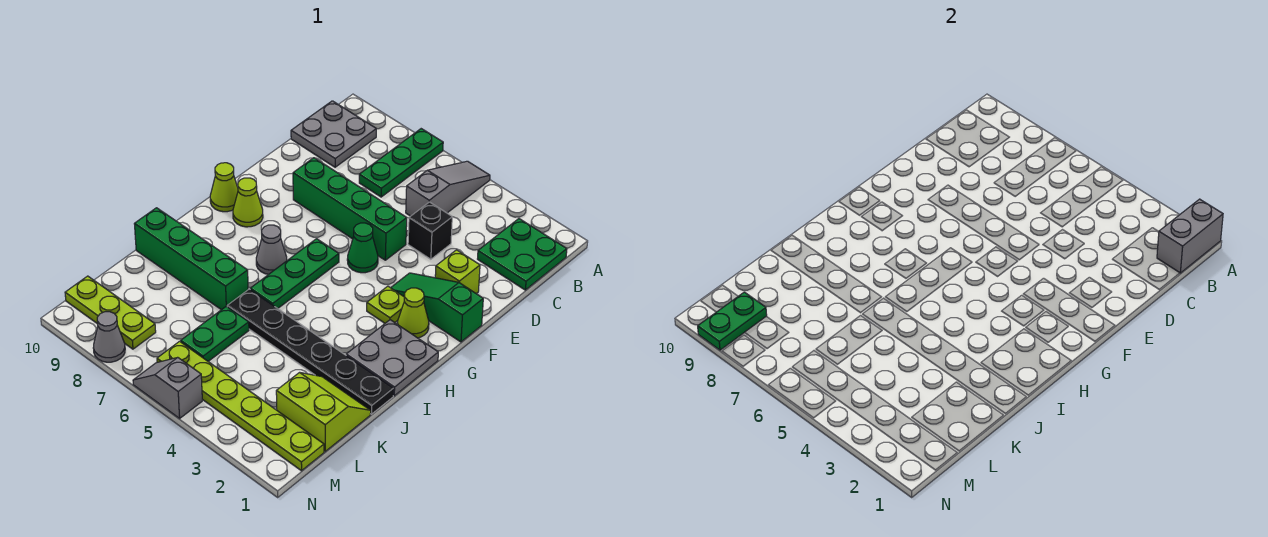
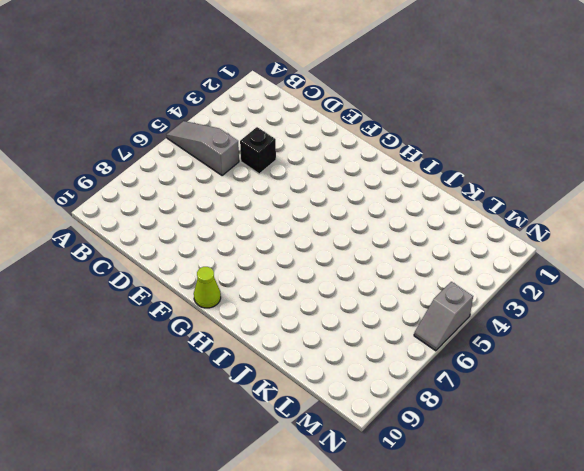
none -> green plate A7:C7 level 1
none -> green plate B1:C2 level 1
none -> grey plate B9:C10 level 1

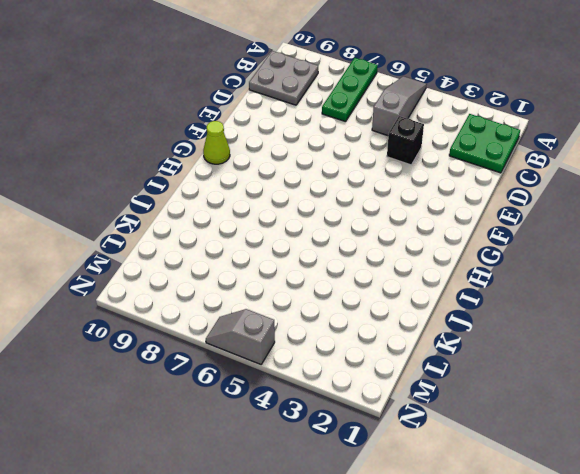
none -> lime brick E2 level 1
none -> green brick E5:E8 level 1
none -> green slope F1:F3 level 1 top 1

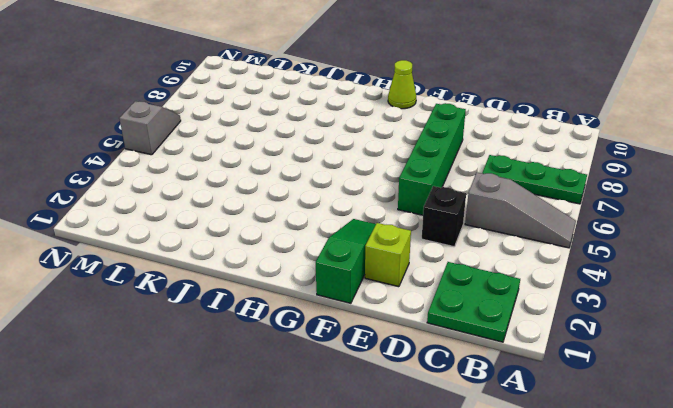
none -> grey plate B9:C10 level 1
none -> green cone F5 level 1
none -> lime cone G2 level 1

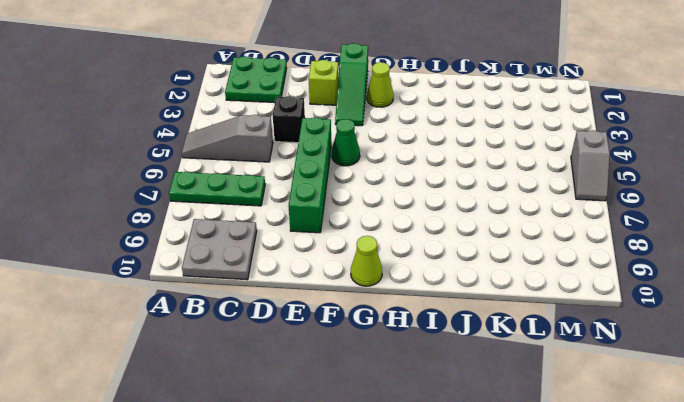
none -> lime plate G3 level 1
none -> green plate G6:I6 level 1
none -> lime cone G9 level 1

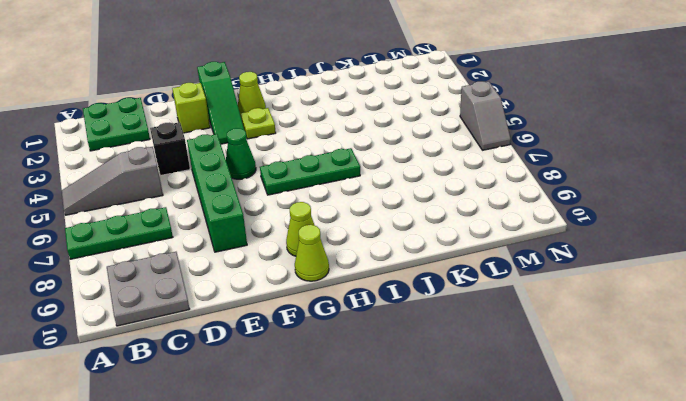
none -> grey plate H1:I2 level 1
none -> grey cone H7 level 1
none -> black plate J1:J6 level 1

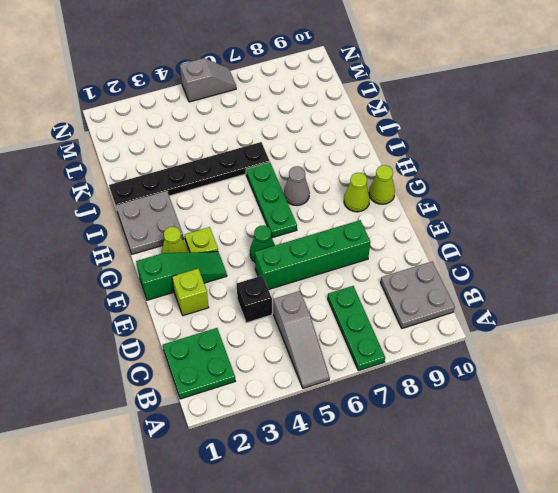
none -> green brick J7:J10 level 1
none -> lime slope K1:L2 level 1 top L
none -> green plate K6:L6 level 1

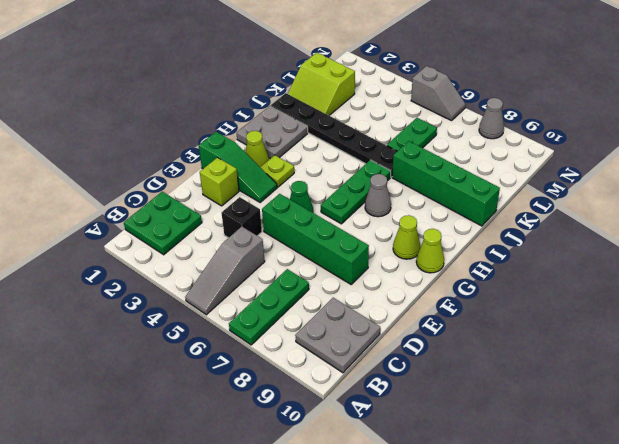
none -> lime plate M1:M6 level 1
none -> lime plate M8:M10 level 1
none -> grey brick A1:B1 level 2

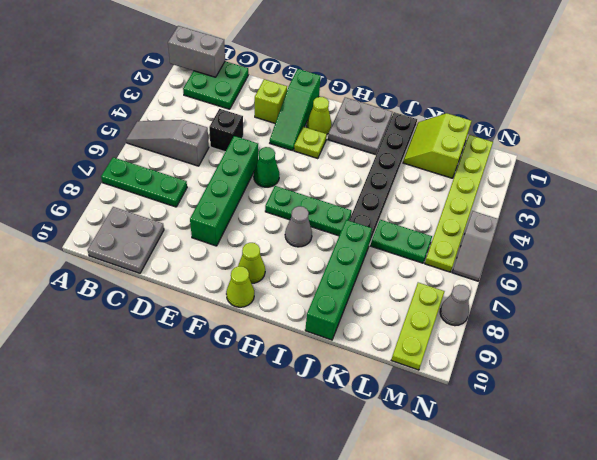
none -> green plate M9:N9 level 2

